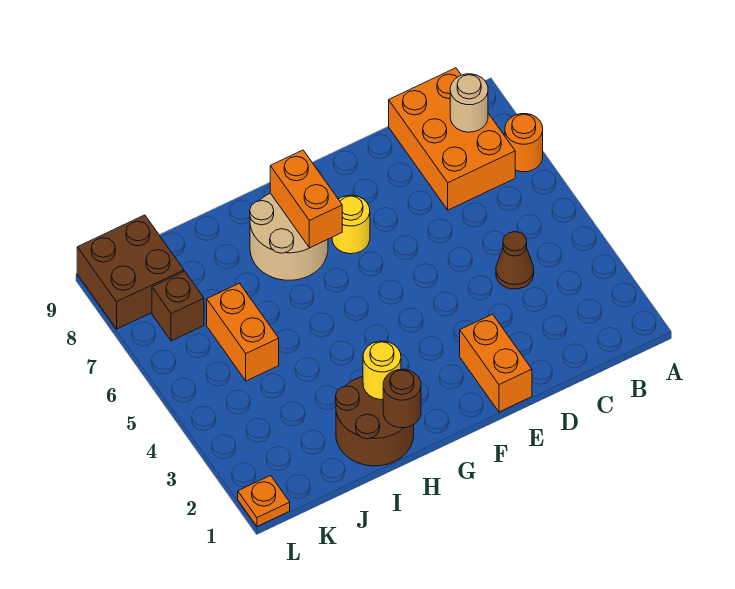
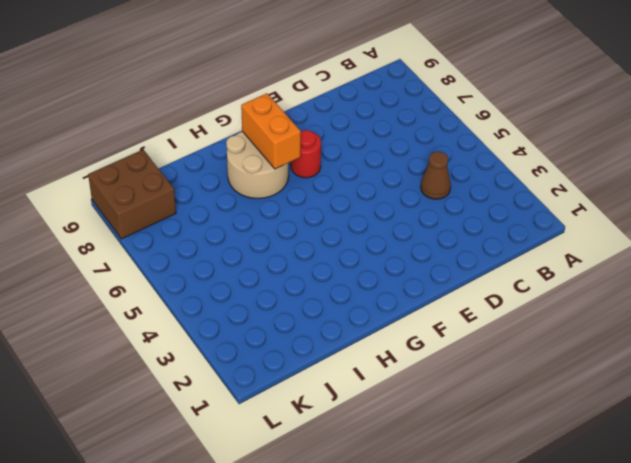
red round brick F7 level 1 -> yellow round brick F7 level 1
none -> orange round brick A7 level 1
none -> orange brick B7:C9 level 1
none -> orange brick E1:E2 level 1

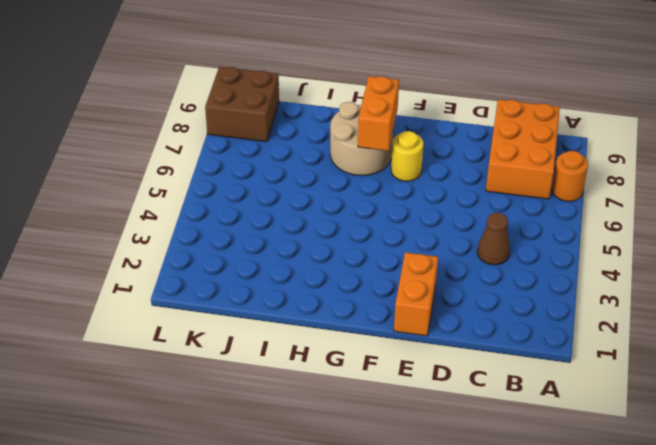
none -> brown round brick H1:I2 level 1
none -> orange brick J5:J6 level 1
none -> brown brick K7 level 1

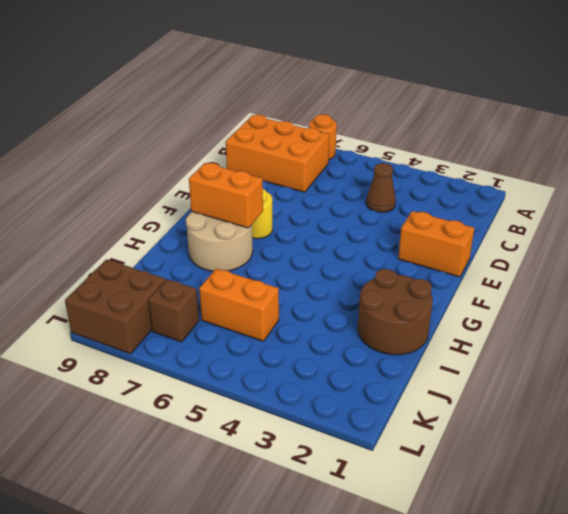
none -> orange plate L1 level 1
none -> tan round brick B8 level 2
none -> brown round brick H1 level 2

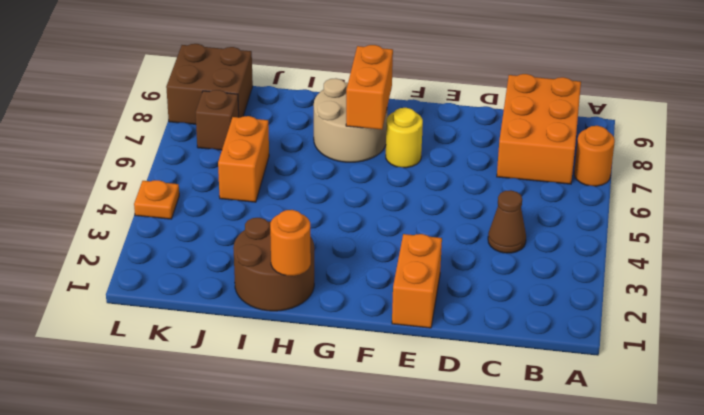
orange round brick H1 level 2 -> brown round brick H1 level 2
orange plate L4 level 1 -> orange plate L1 level 1
none -> tan round brick B8 level 2
none -> yellow round brick H2 level 2

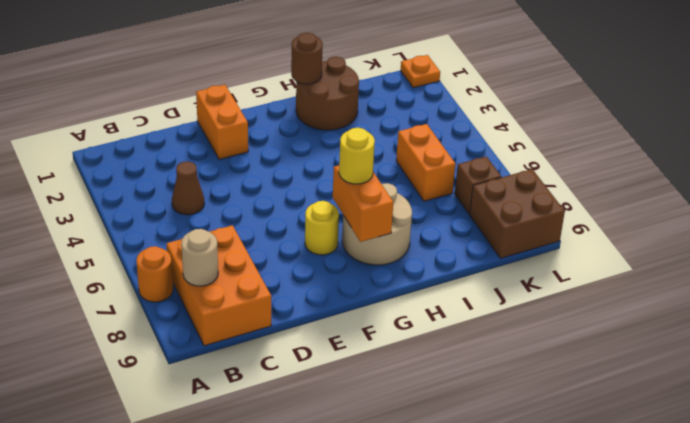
yellow round brick G7 level 3 -> yellow round brick H2 level 2

